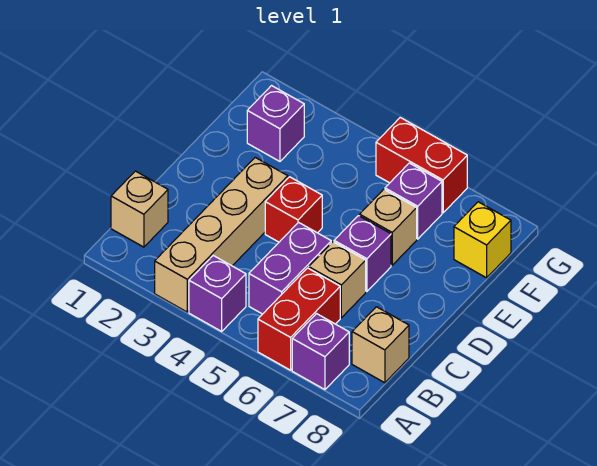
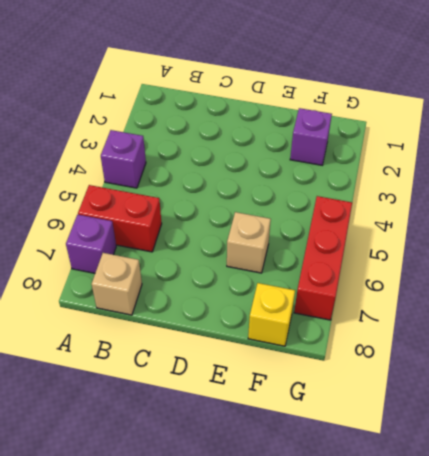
red brick G5:G7 level 1 -> red brick G5:G6 level 1
none -> tan brick A3:D3 level 1
none -> tan brick B1 level 1
none -> purple brick B5:C5 level 1

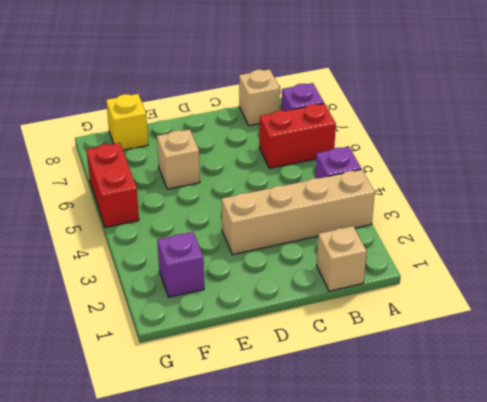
none -> purple brick B5:C5 level 1
none -> tan brick C6 level 1
none -> red brick D4 level 1

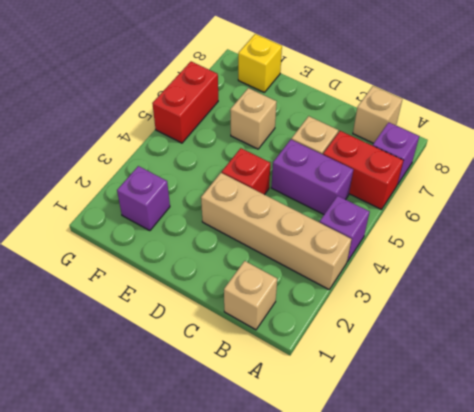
none -> purple brick D6 level 1
none -> purple brick F6 level 1

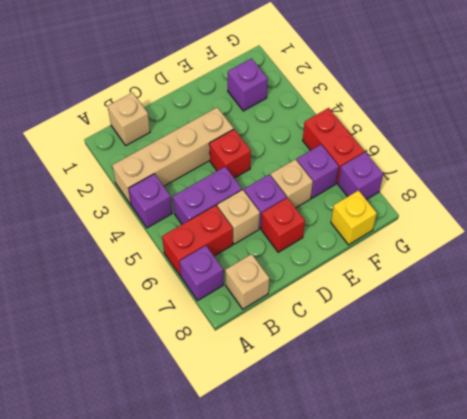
red brick D7 level 1 -> none
purple brick G7 level 1 -> none

